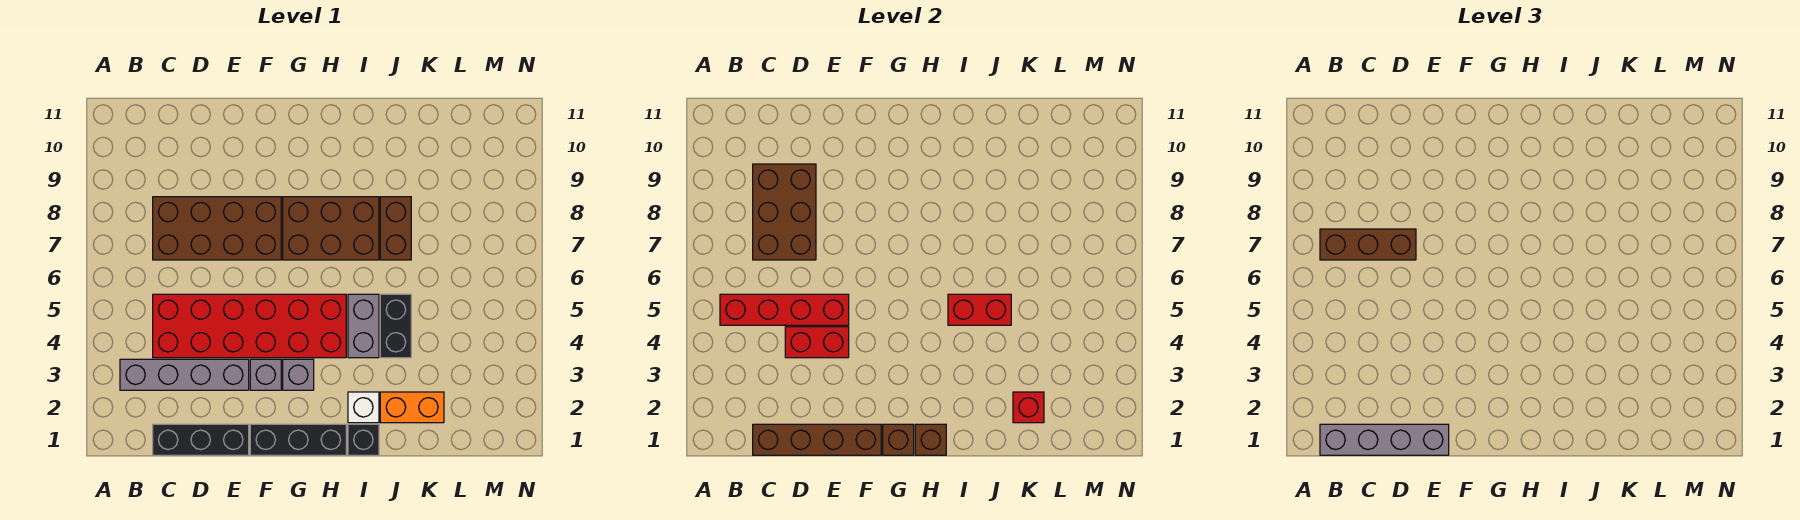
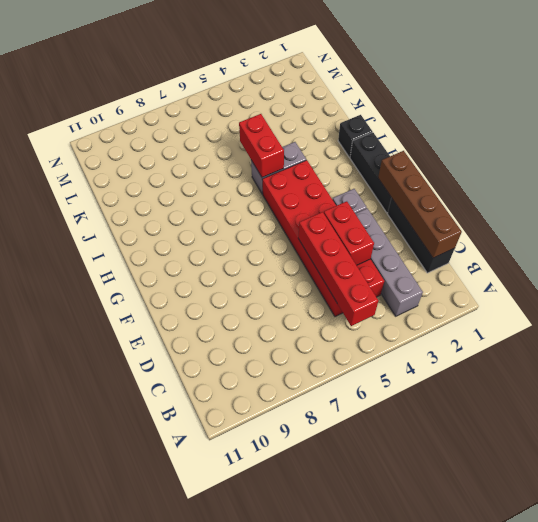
none -> brown brick C7:F8 level 1
none -> grey brick G3 level 1
none -> brown brick G7:I8 level 1

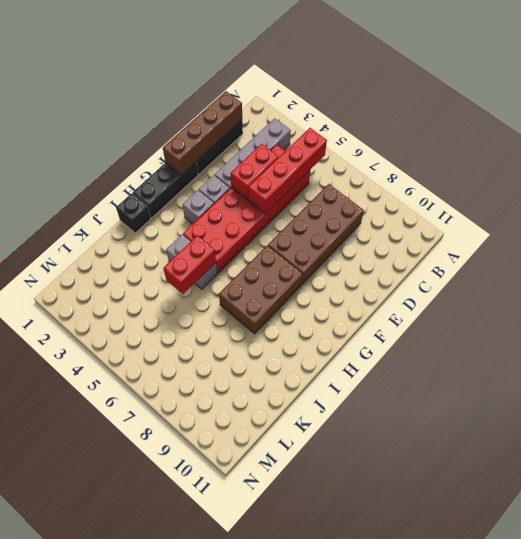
none -> white brick I2 level 1
none -> orange brick J2:K2 level 1
none -> black brick J4:J5 level 1

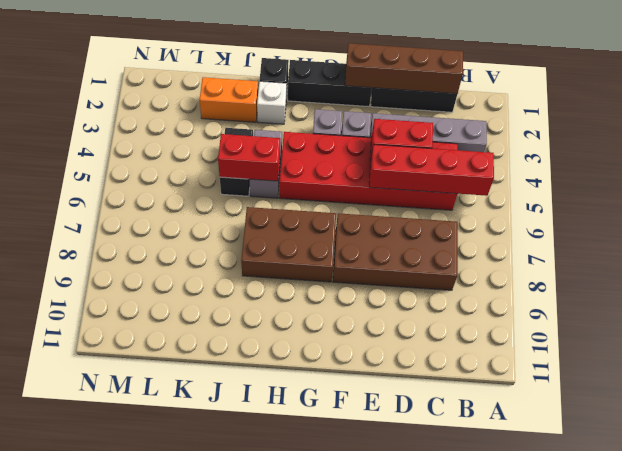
none -> brown brick J7:J8 level 1
none -> brown brick C7:D9 level 2
none -> brown brick G1 level 2

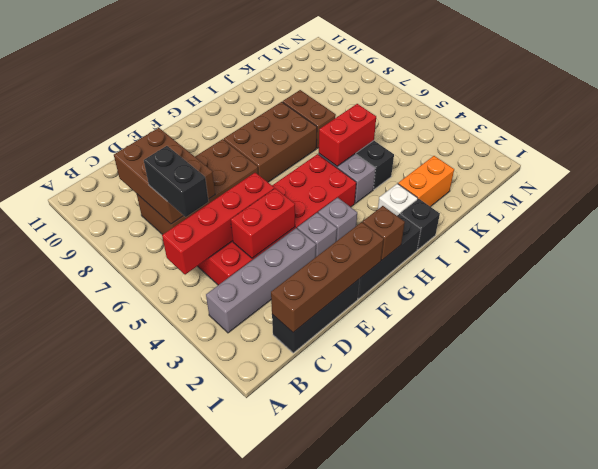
black brick C6:C7 level 3 -> brown brick B7:D7 level 3
none -> brown brick H1 level 2
none -> red brick K2 level 2
none -> grey brick B1:E1 level 3

